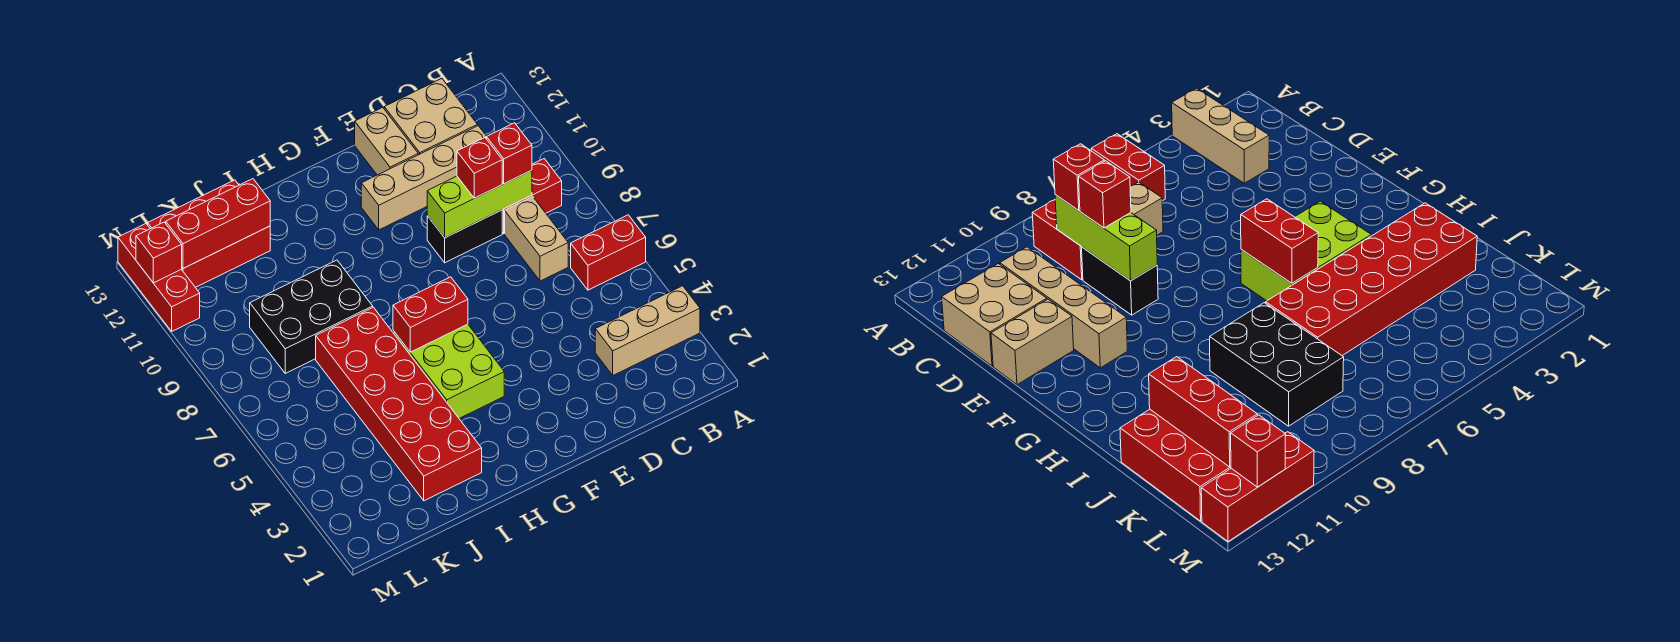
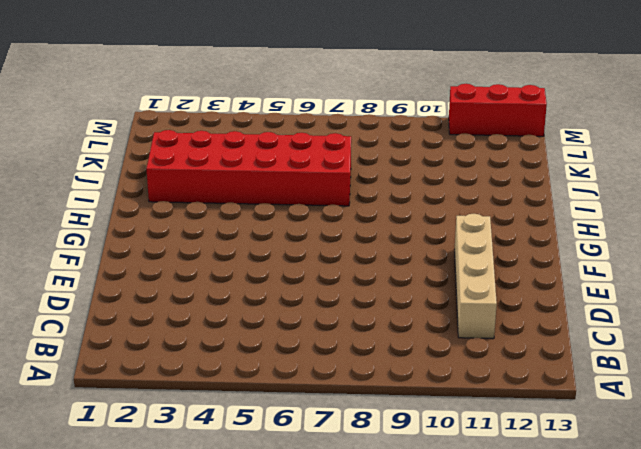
none -> tan brick A3:C3 level 1
none -> red brick A6:B6 level 1
none -> red brick B9:C9 level 1

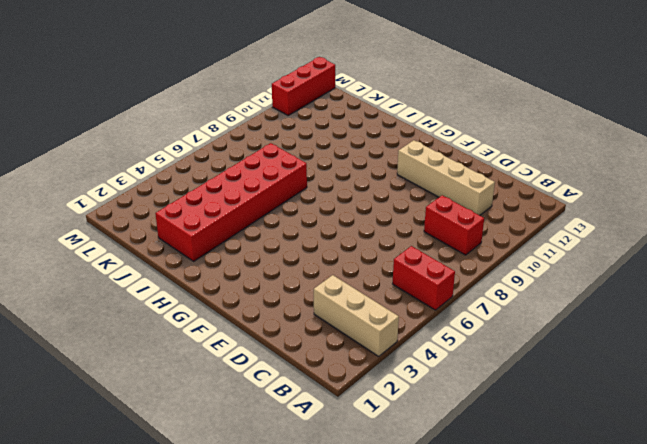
none -> tan brick C7:C8 level 1
none -> tan brick C12:D13 level 1
none -> black brick D9:E9 level 1

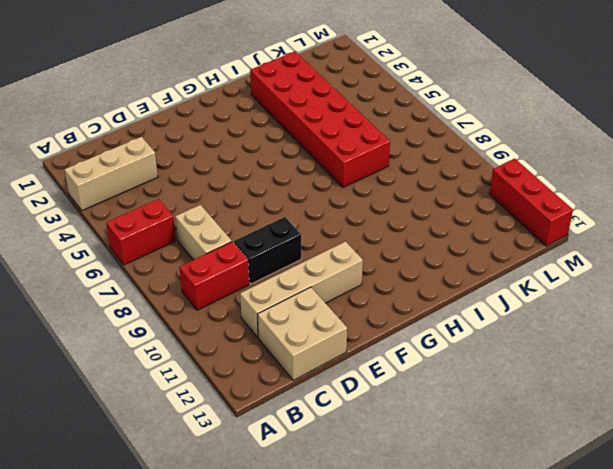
none -> tan brick E12:E13 level 1
none -> lime brick G4:H6 level 1
none -> black brick I8:K9 level 1

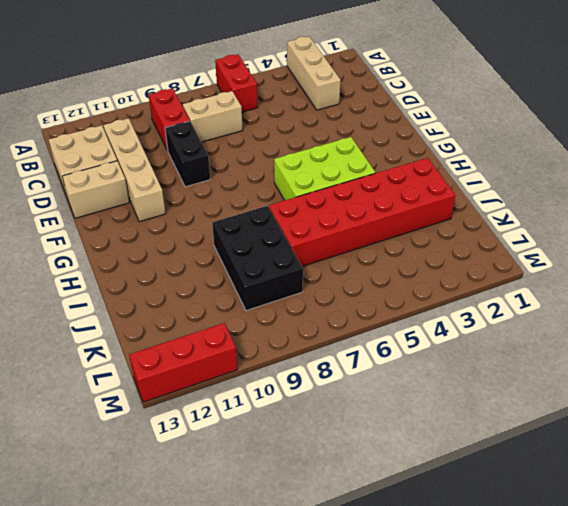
none -> red brick J12:L13 level 1
none -> lime brick C9:E9 level 2
none -> red brick G6:H6 level 2

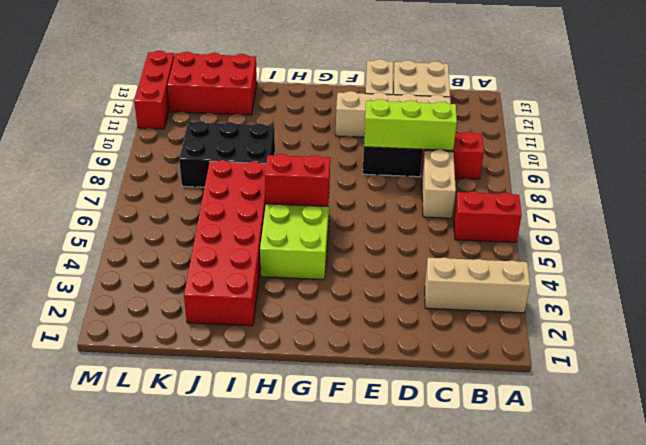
none -> red brick J12:L12 level 2
none -> red brick M12 level 2
none -> red brick C9 level 3

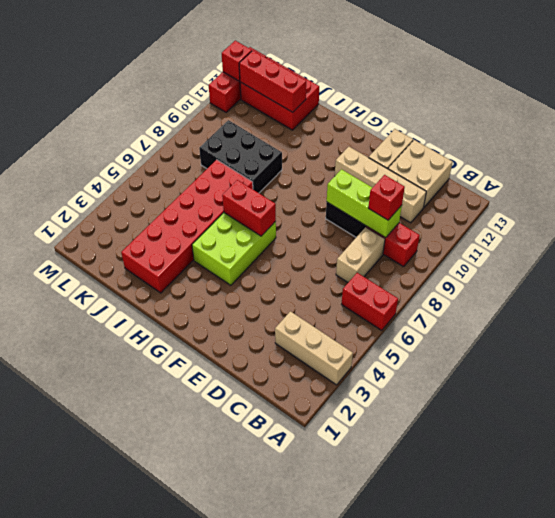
none -> red brick D9 level 3

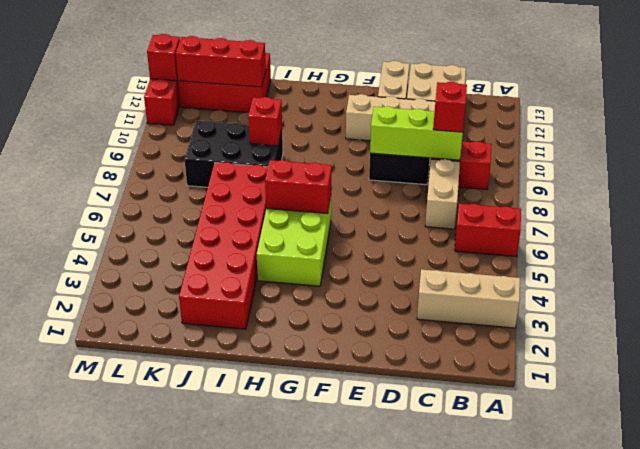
red brick I9 level 2 -> red brick D9 level 3

